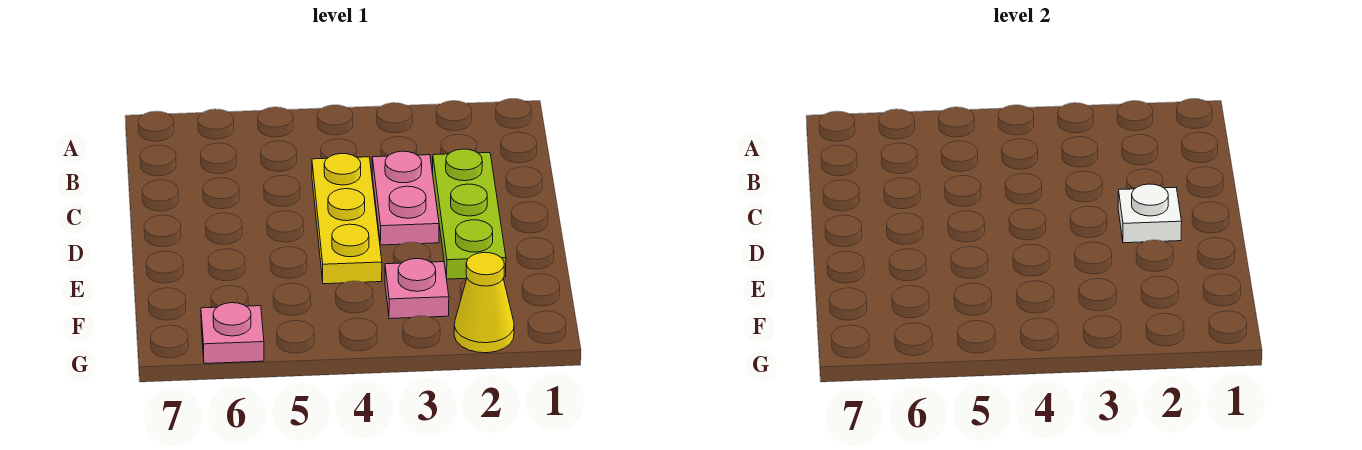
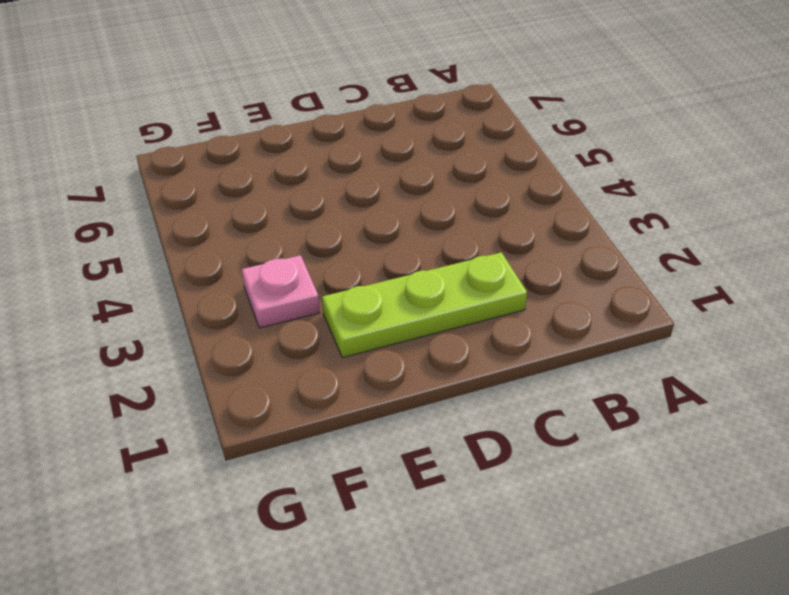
none -> pink plate C3:D3 level 1
none -> yellow plate C4:E4 level 1

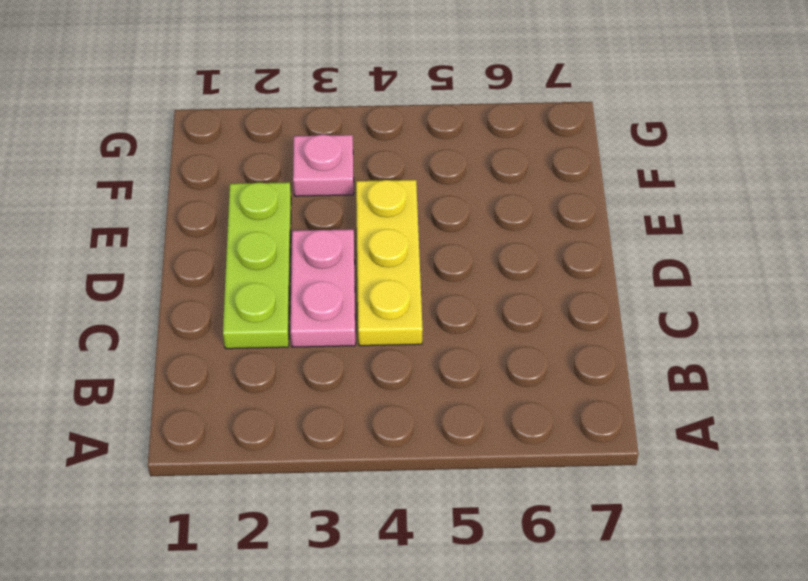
none -> yellow cone G2 level 1
none -> pink plate G6 level 1

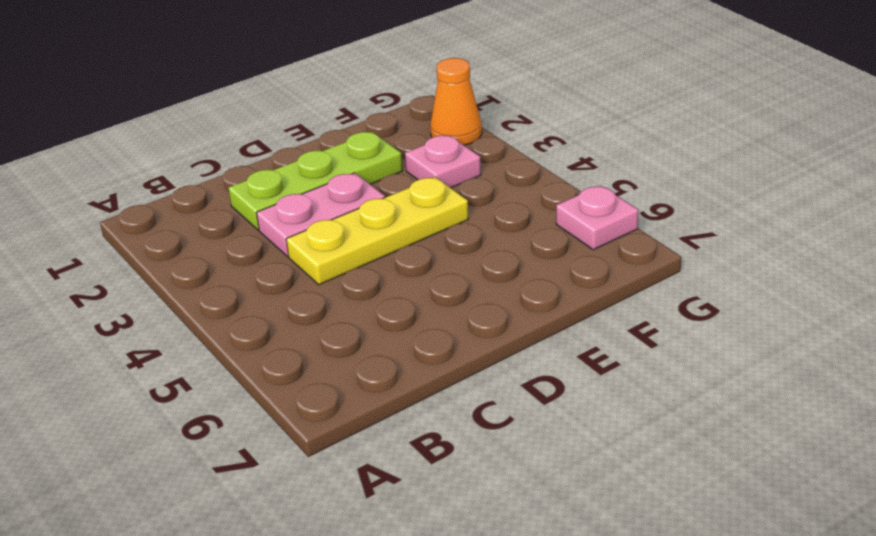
orange cone G2 level 1 -> yellow cone G2 level 1
none -> white plate D2 level 2

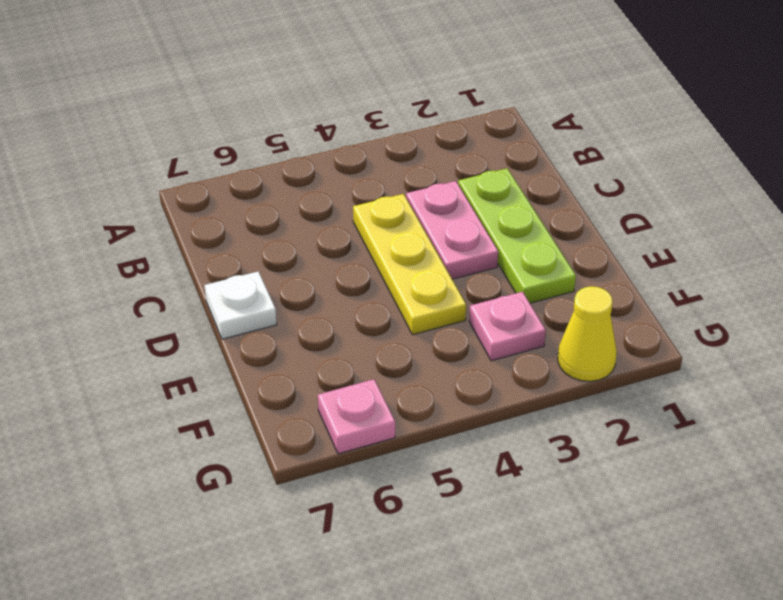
white plate D7 level 1 -> white plate D2 level 2

